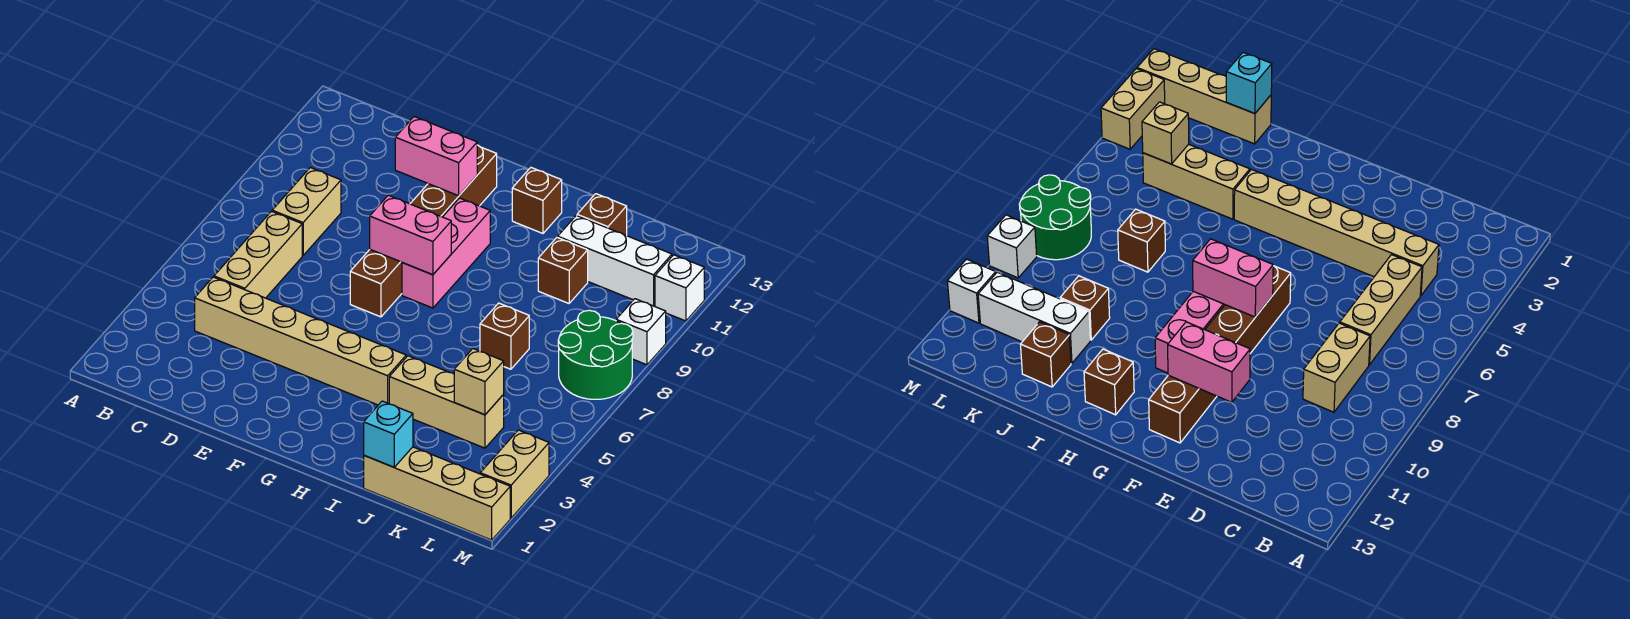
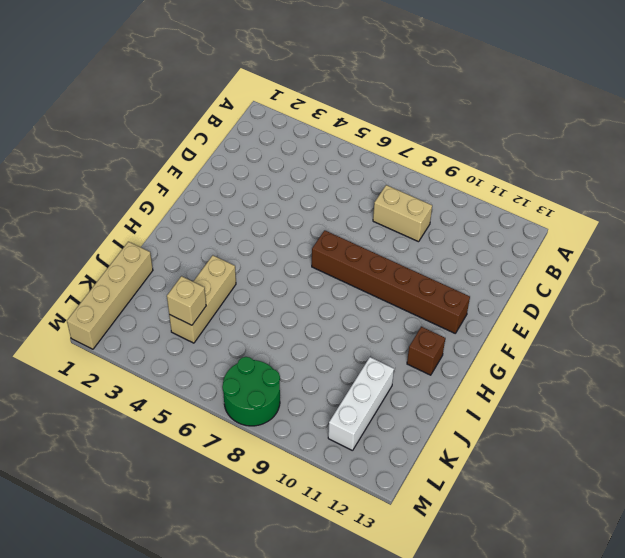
none -> tan brick C4:H4 level 1
none -> tan brick C5:C7 level 1
none -> pink brick G8:G10 level 1

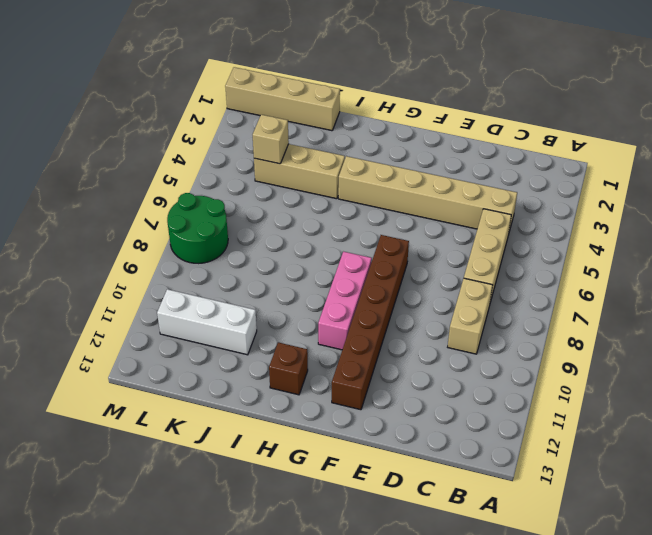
none -> brown brick J7 level 1
none -> brown brick J10 level 1
none -> brown brick J12 level 1

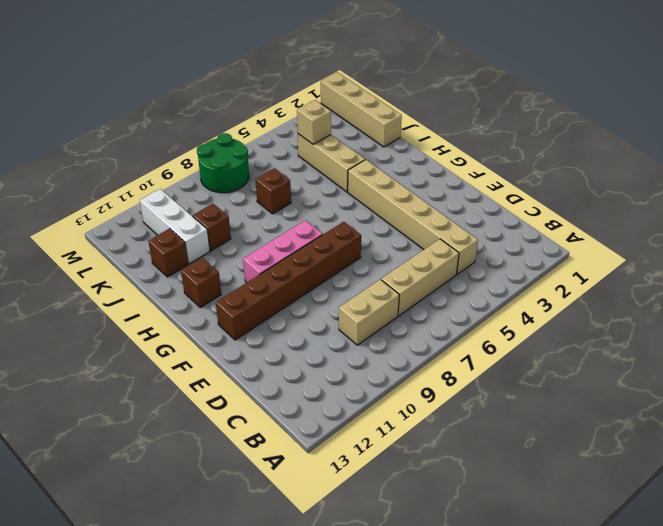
none -> tan brick M2:M3 level 1
none -> white brick M9 level 1
none -> white brick M11 level 1

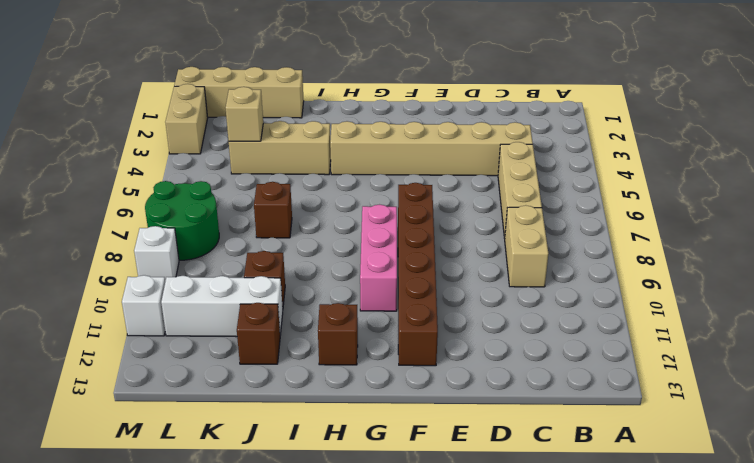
none -> pink brick E11:F11 level 2
none -> pink brick F8:G8 level 2
none -> cyan brick J1 level 2

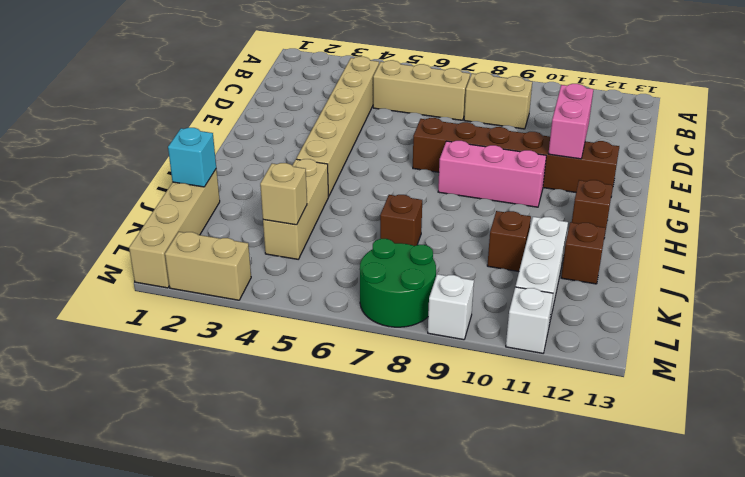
none -> pink brick F8:G8 level 2

